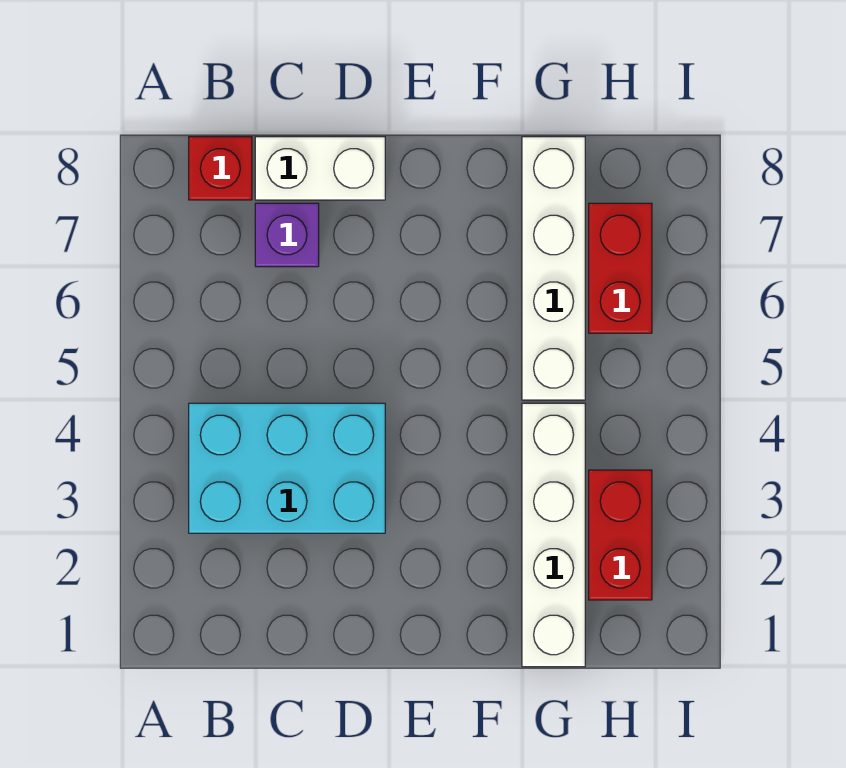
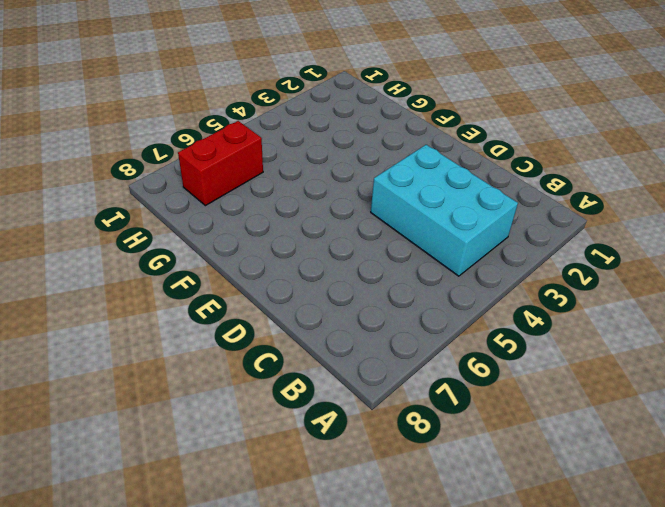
none -> red brick B8 level 1
none -> purple brick C7 level 1

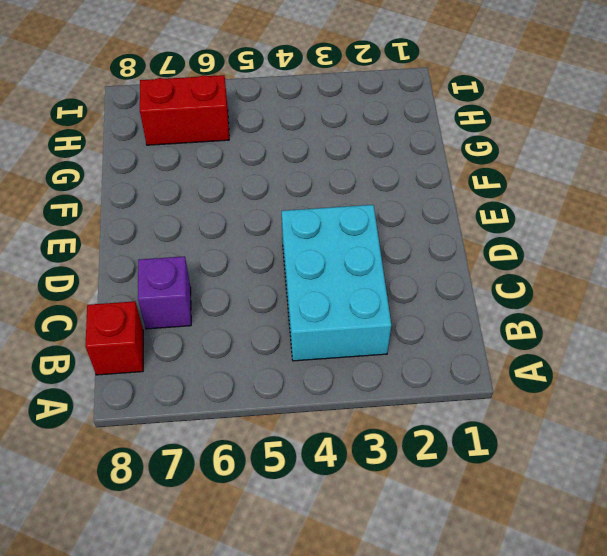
none -> white brick C8:D8 level 1
none -> white brick G1:G4 level 1

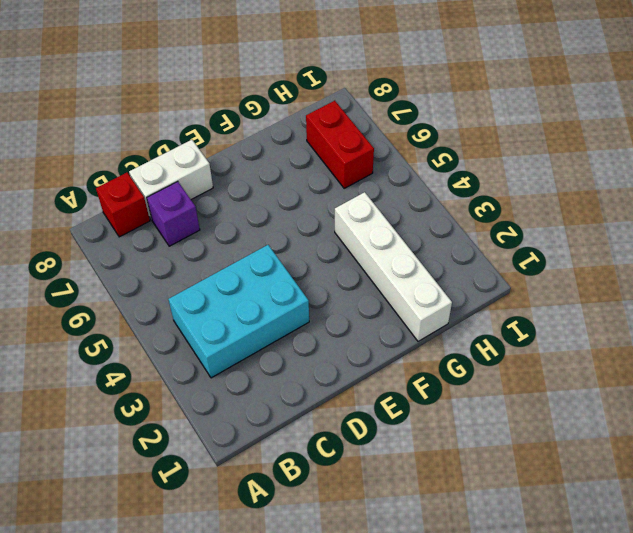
none -> white brick G5:G8 level 1
none -> red brick H2:H3 level 1

